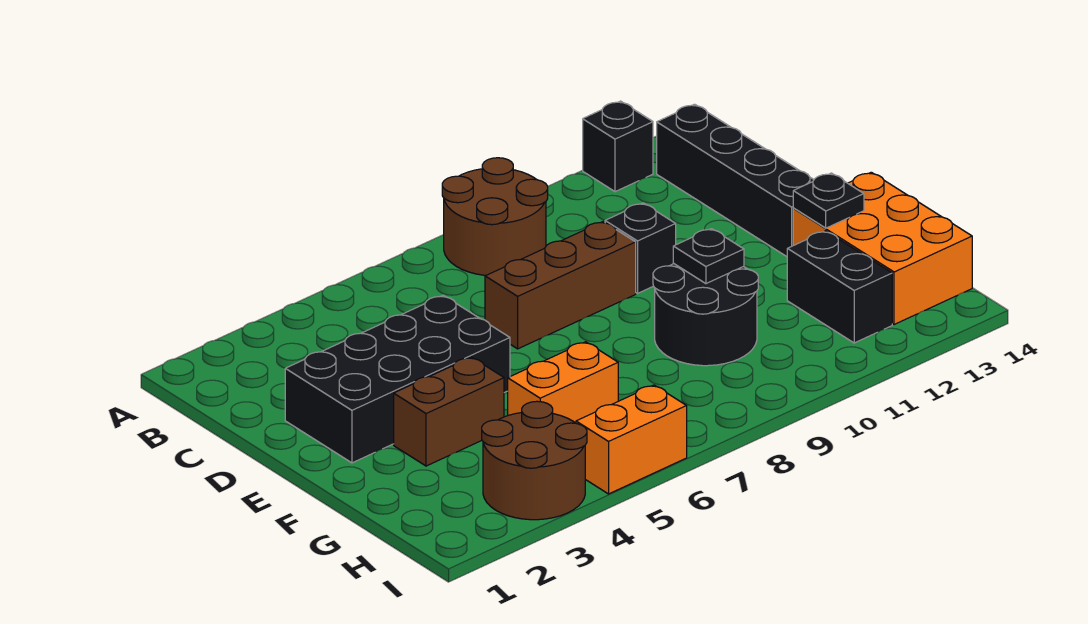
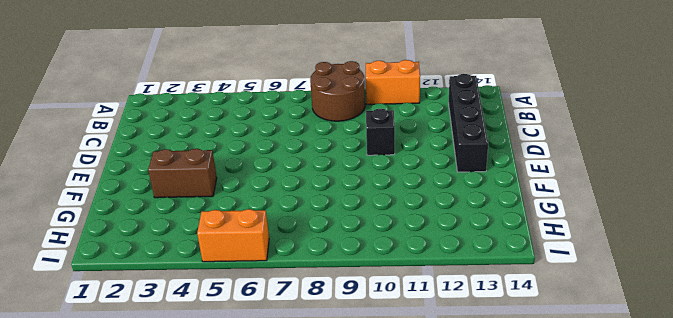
orange brick A10:A11 level 1 -> orange brick G5:G6 level 1
none -> black brick A12 level 1
none -> black brick D2:E5 level 1
none -> brown brick D7:D9 level 1

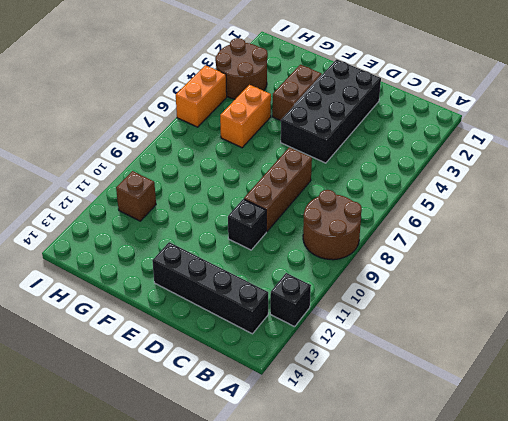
brown brick H11 level 1 -> none
none -> black round brick F9:G10 level 1
none -> orange brick F13:H14 level 1
none -> black brick G12:H12 level 1

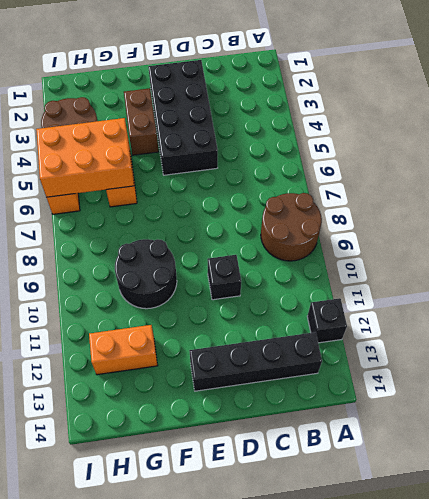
orange brick G5:I6 level 2 -> orange brick F13:H14 level 1
orange brick G12:H12 level 1 -> black brick G12:H12 level 1
none -> brown brick D7:D9 level 1
none -> black plate F10 level 2
none -> black plate F13 level 2

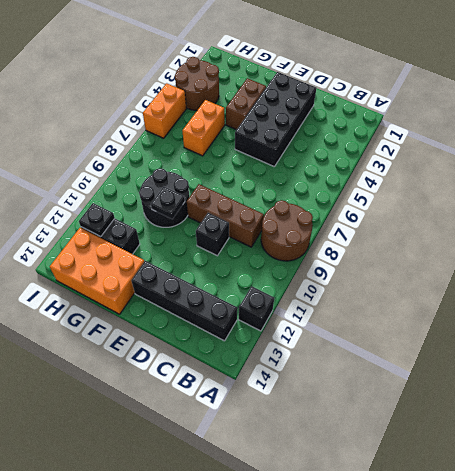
brown brick C9:E9 level 1 -> brown brick D7:D9 level 1
black plate H12 level 2 -> black plate F13 level 2

